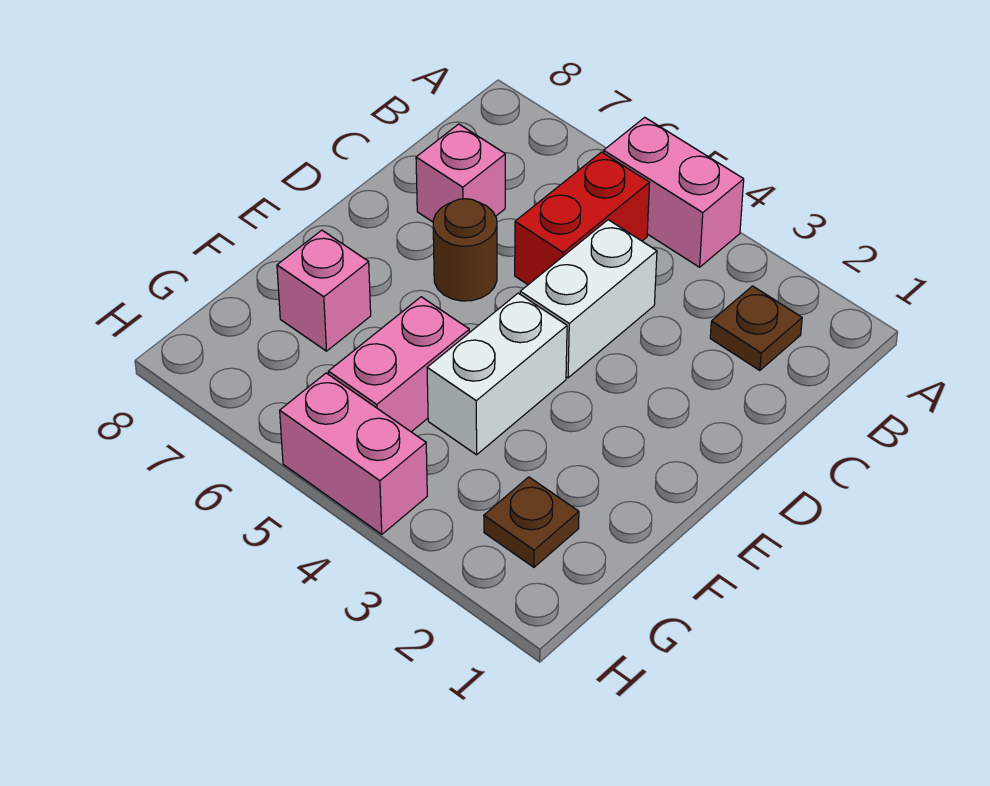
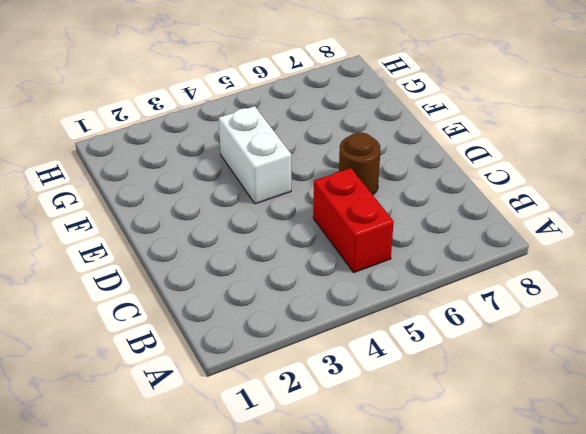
none -> pink brick A4:A5 level 1
none -> brown plate B2 level 1

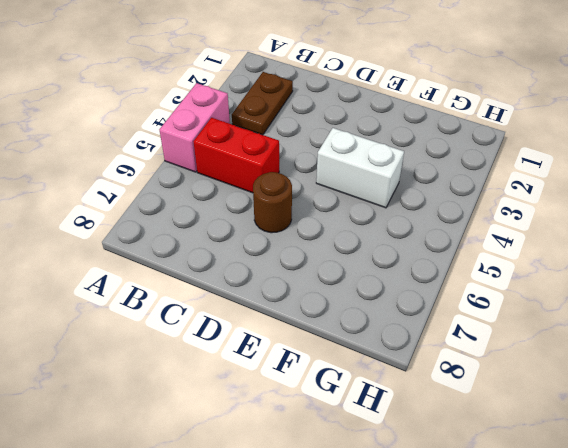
brown plate B2:B3 level 1 -> brown plate B2 level 1
none -> white brick C4:D4 level 1
none -> pink brick C7 level 1

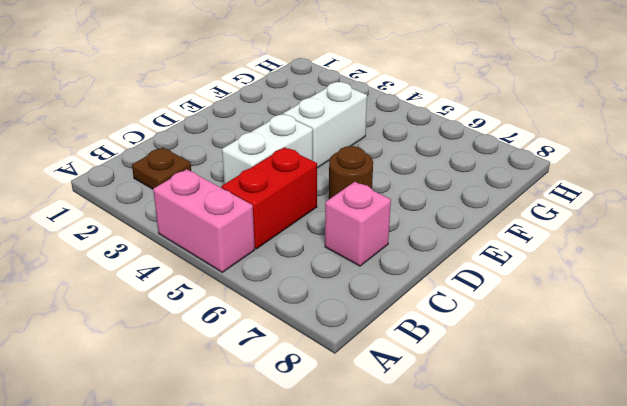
none -> pink brick F5:G5 level 1
none -> pink brick F7 level 1

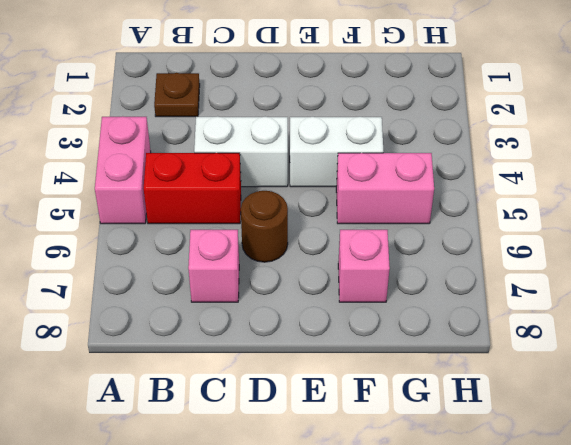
none -> brown plate G2 level 1
none -> pink brick H4:H5 level 1

